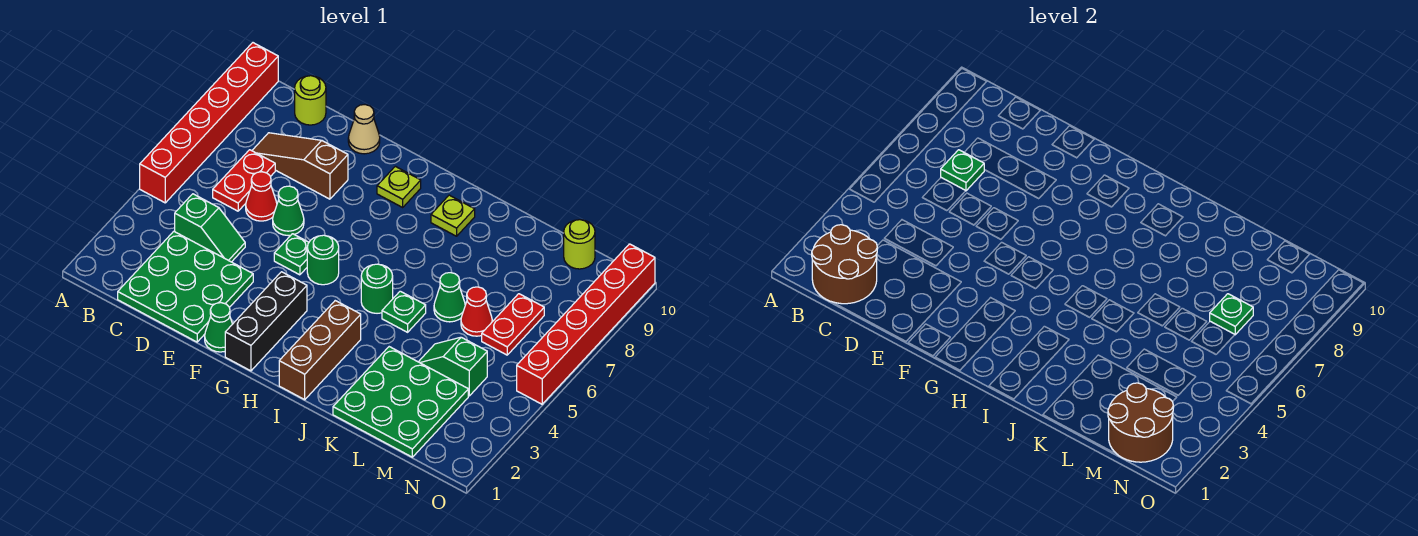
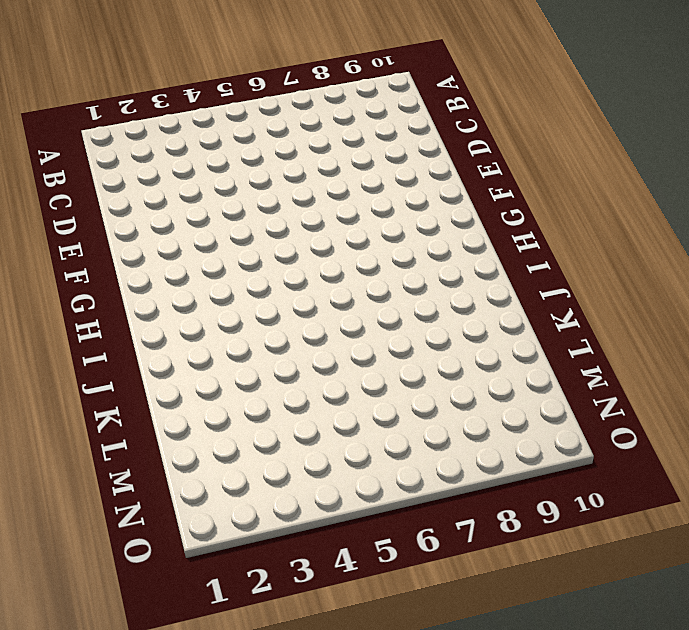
none -> red brick A5:A10 level 1
none -> green plate C1:E3 level 1
none -> green slope C4:D4 level 1 top C

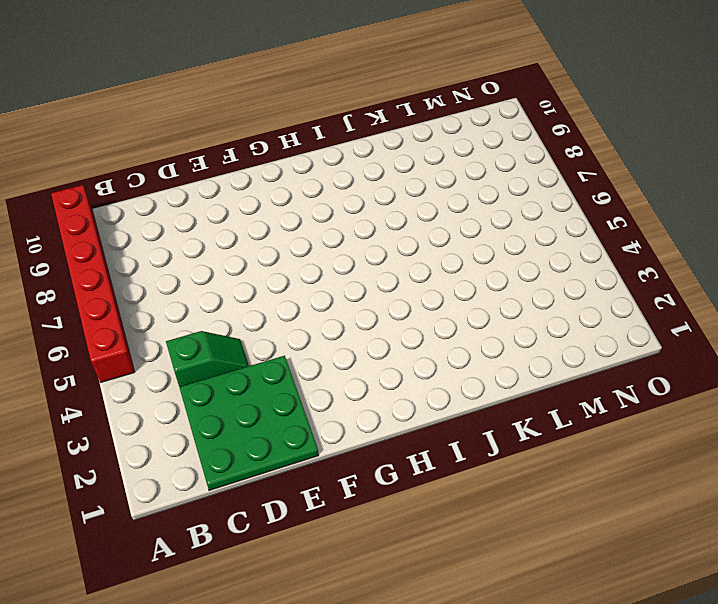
none -> red plate C6:C7 level 1
none -> brown slope C8:E8 level 1 top E
none -> lime round brick C10 level 1

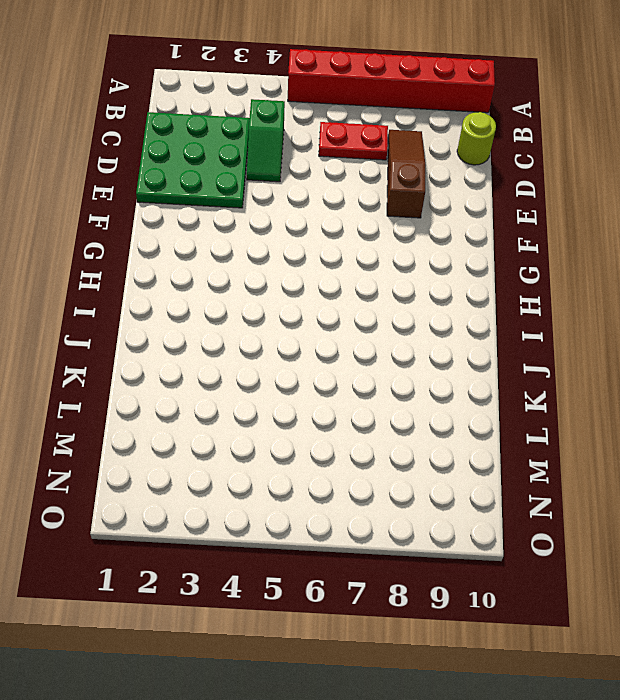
none -> red cone D6 level 1
none -> green cone E6 level 1
none -> tan cone E10 level 1

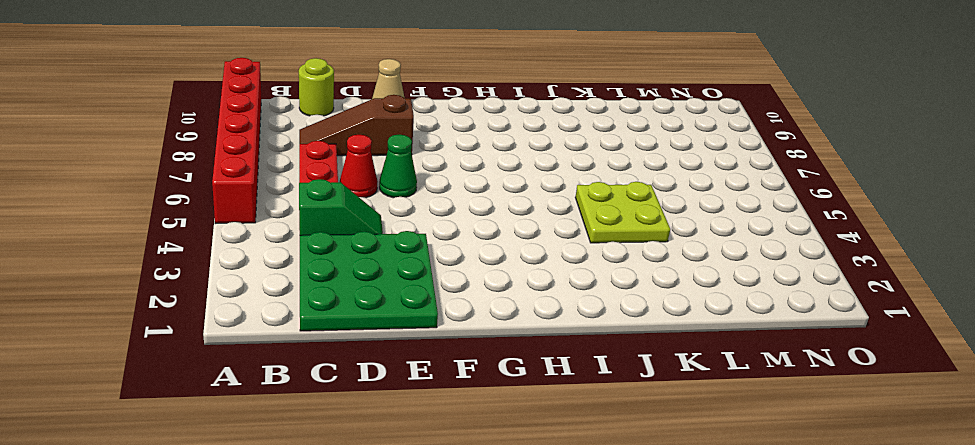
lime plate J4:K5 level 1 -> green plate J5 level 1
none -> green cone F1 level 1
none -> green plate F5 level 1
none -> black brick G1:G3 level 1

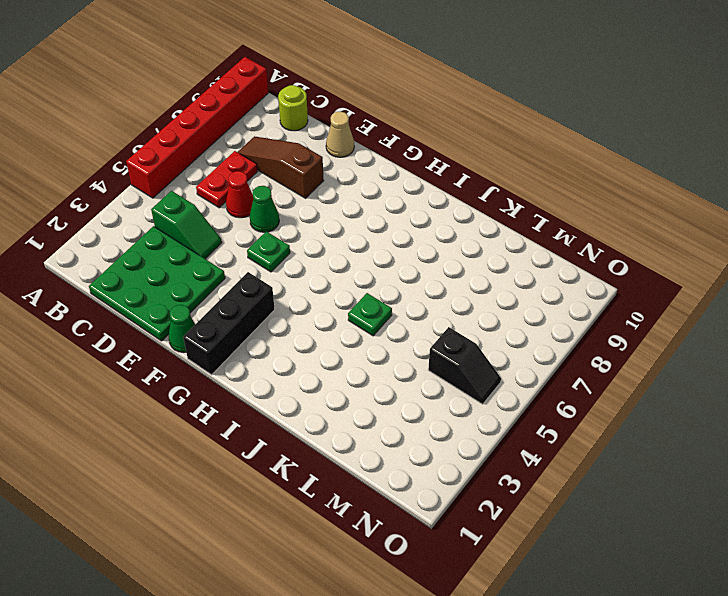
black slope M5:N5 level 1 top M -> none
none -> green round brick G5 level 1
none -> lime plate G9 level 1
none -> brown brick I1:I3 level 1

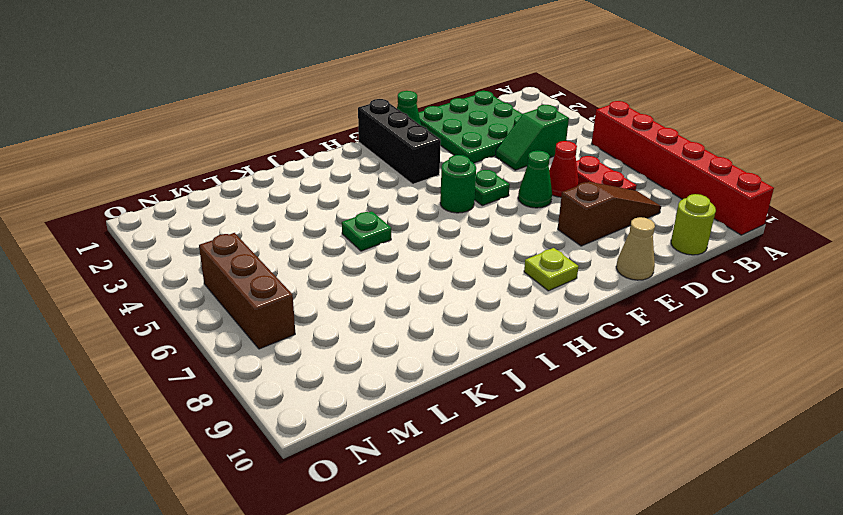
brown brick N5:N7 level 1 -> brown brick I1:I3 level 1
none -> green round brick I5 level 1
none -> lime plate I9 level 1
none -> green plate K1:M3 level 1

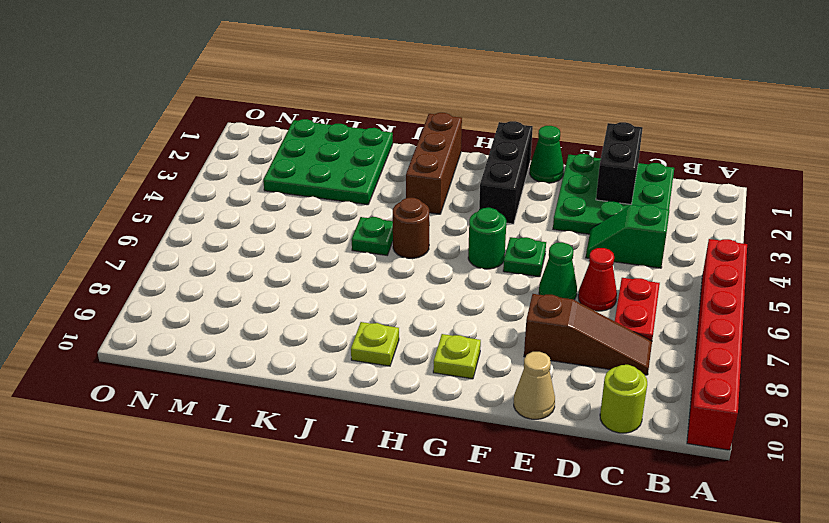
black brick D1:D2 level 2 -> none
brown round brick I5 level 1 -> green round brick I5 level 1
none -> green cone K6 level 1
none -> green slope L4:M4 level 1 top M
none -> red cone L6 level 1

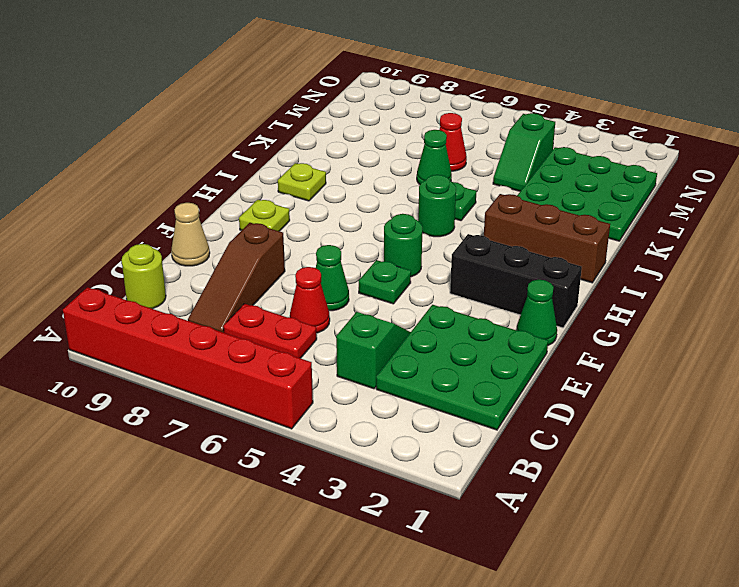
none -> red plate M6:M7 level 1
none -> lime round brick M10 level 1
none -> red brick O5:O10 level 1

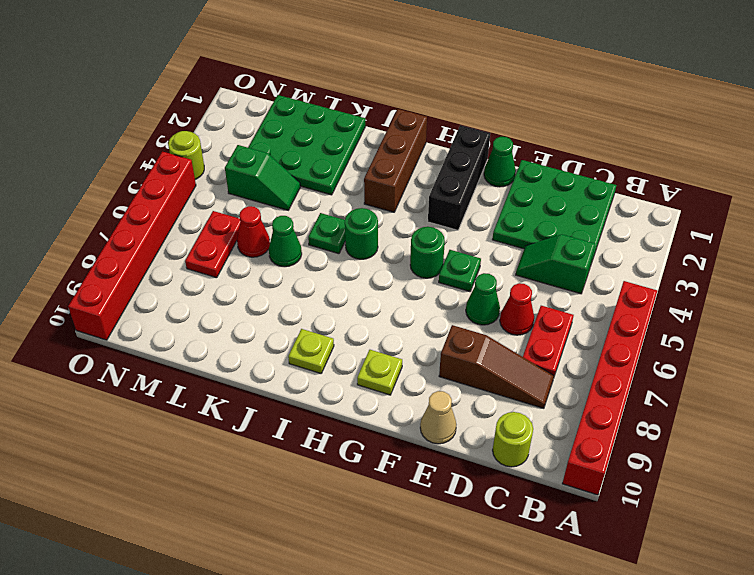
lime round brick O4 level 1 -> lime round brick M10 level 1
none -> brown round brick B1:C2 level 2
none -> green plate C7 level 2
none -> brown round brick M1:N2 level 2

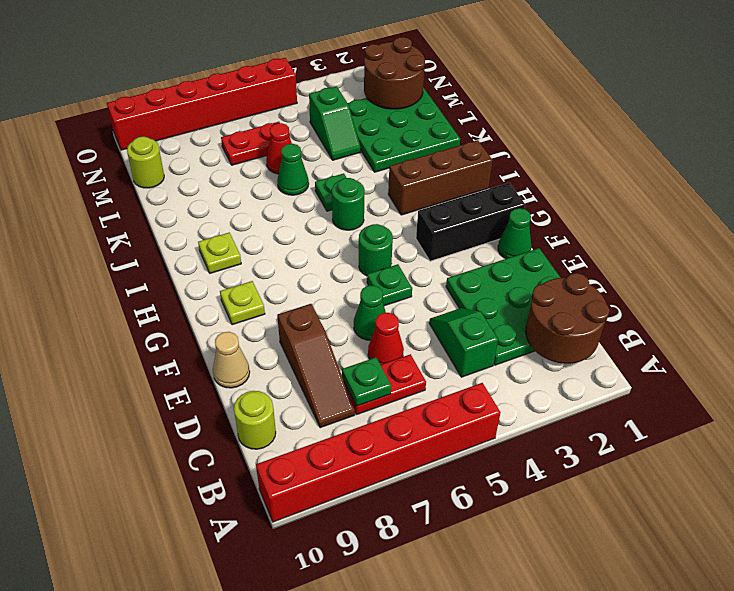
none -> green plate M7 level 2

